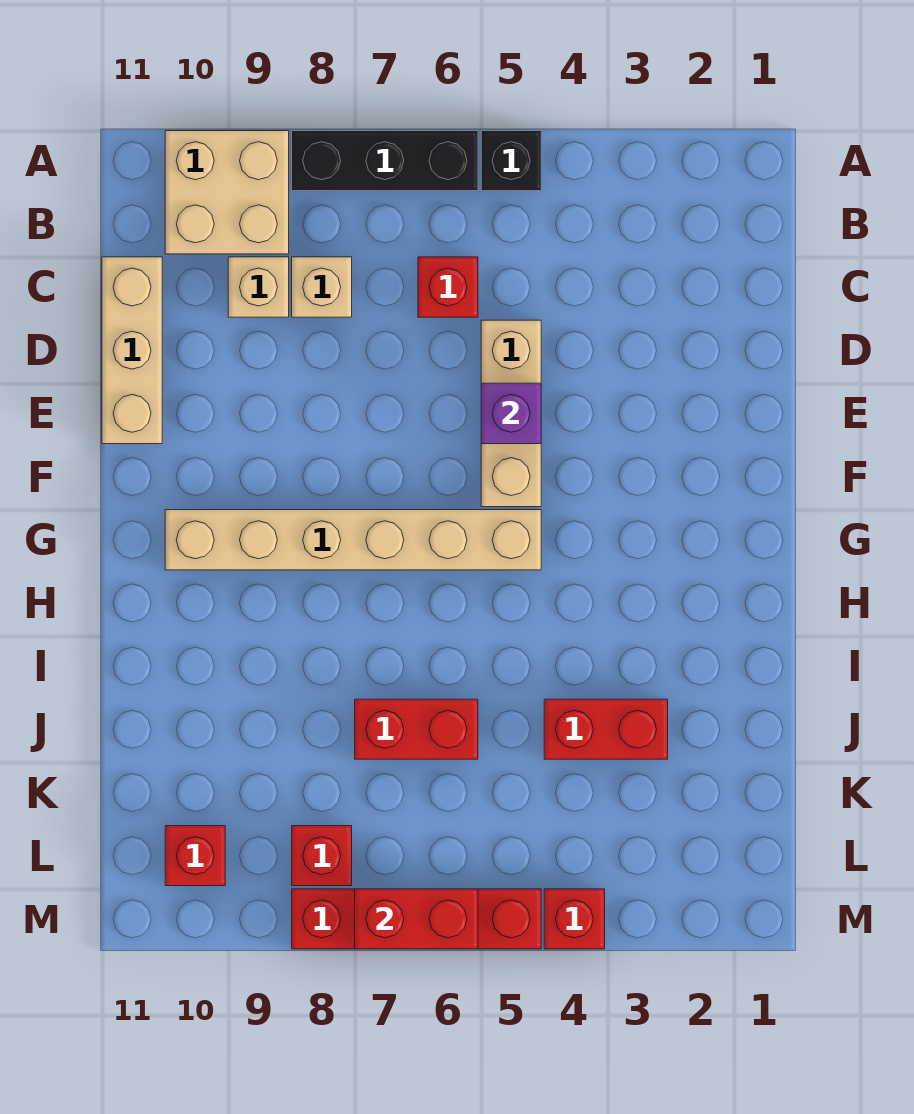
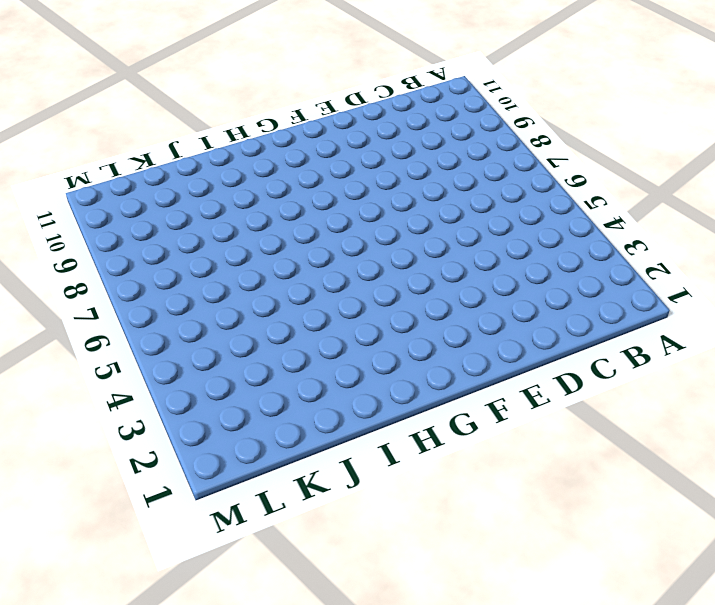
none -> black brick A5 level 1
none -> black brick A6:A8 level 1
none -> tan brick A9:B10 level 1

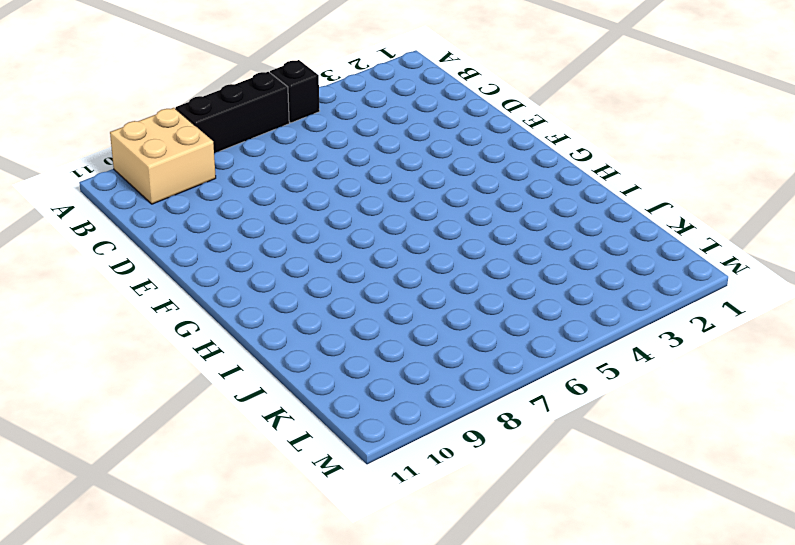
none -> red brick C6 level 1
none -> tan brick C8 level 1
none -> tan brick C9 level 1

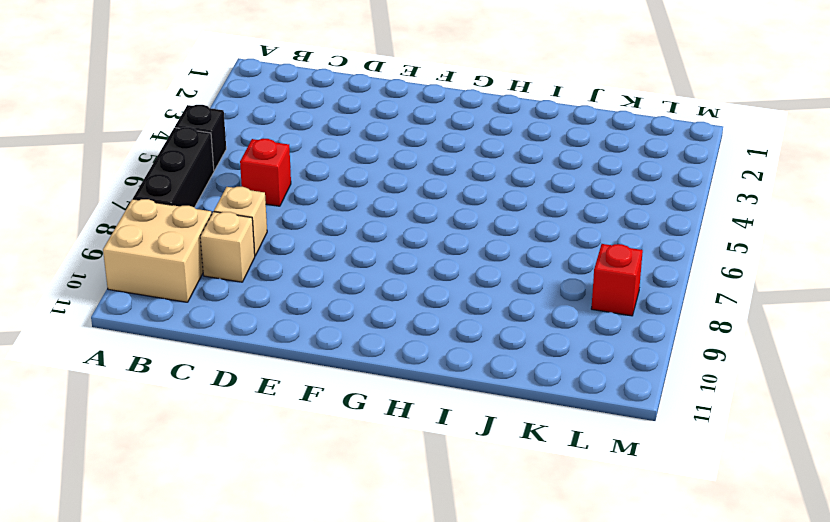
none -> tan brick C11:E11 level 1
none -> tan brick D5:F5 level 1
none -> tan brick G5:G10 level 1

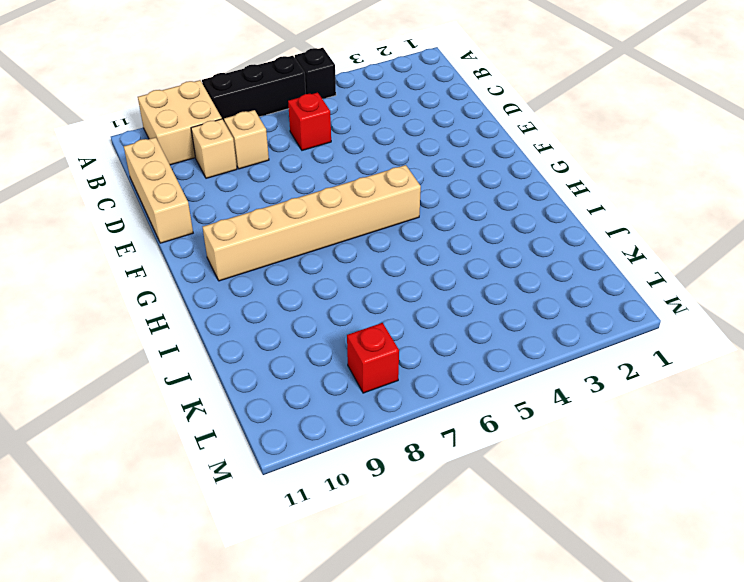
none -> tan brick D5:F5 level 1
none -> red brick J3:J4 level 1
none -> red brick J6:J7 level 1

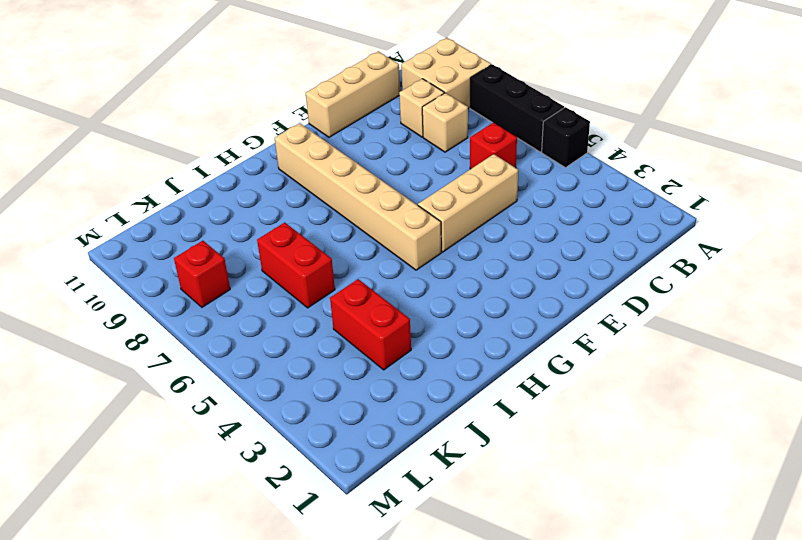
none -> red brick L10 level 1
none -> red brick M4 level 1
none -> red brick M5:M8 level 1

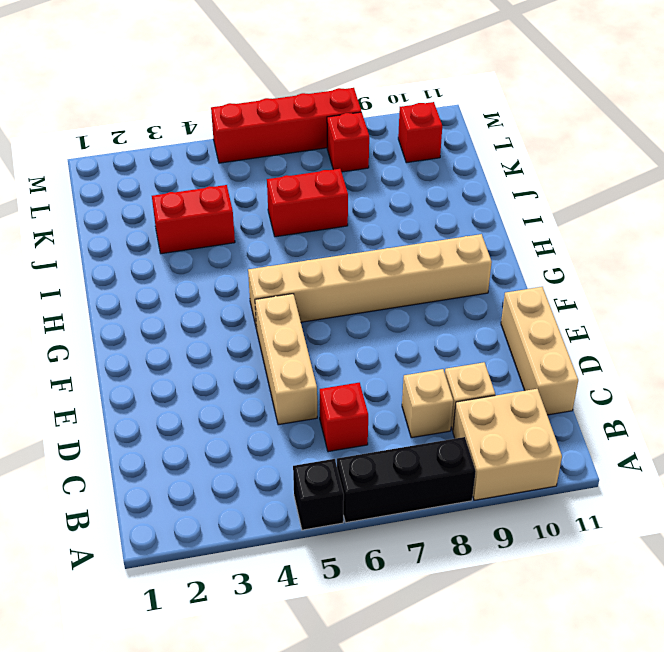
none -> red brick M4 level 1
none -> purple brick E5 level 2
none -> red brick M6:M7 level 2

